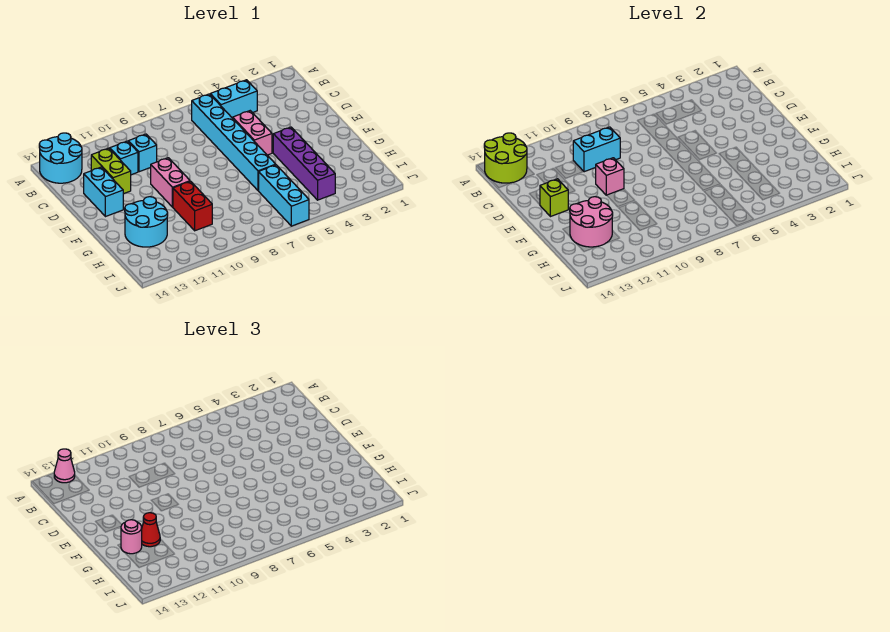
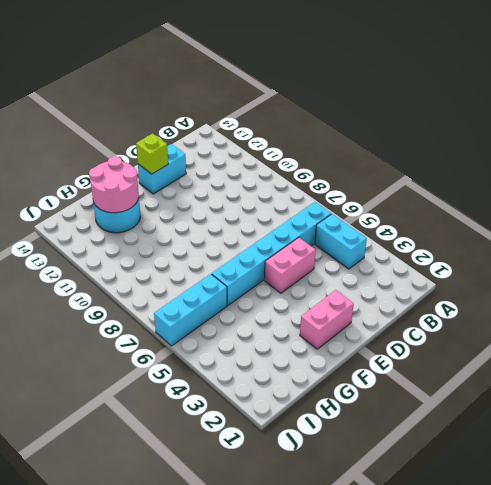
pink brick E2:F2 level 1 -> pink brick E10:F10 level 1
none -> cyan round brick A13:B14 level 1
none -> cyan brick C10 level 1
none -> cyan brick C11 level 1

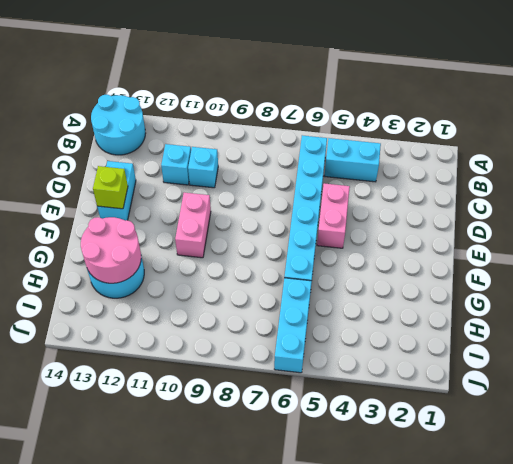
none -> lime brick C12:D12 level 1
none -> purple brick F4:I4 level 1
none -> red brick G10:H10 level 1

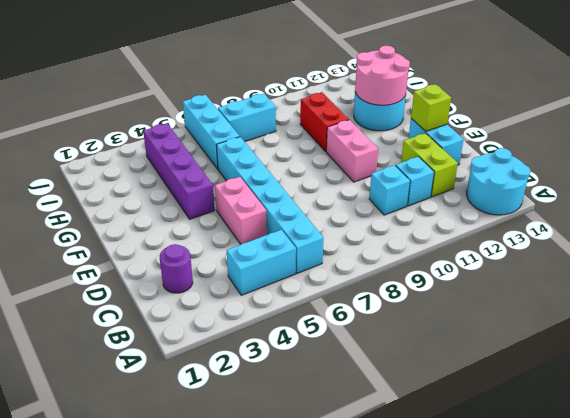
purple round brick C2 level 1 -> none
cyan brick I7:I8 level 1 -> cyan brick C9:C10 level 2
none -> lime round brick A13:B14 level 2
none -> pink brick E10 level 2
none -> pink cone A13 level 3

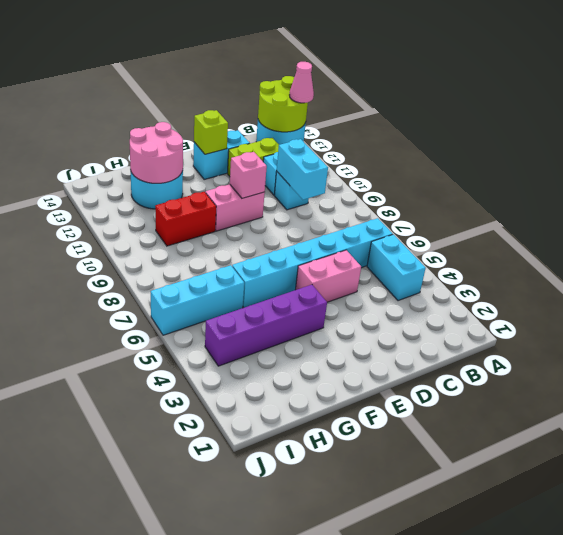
none -> red cone G12 level 3
none -> pink round brick G13 level 3

